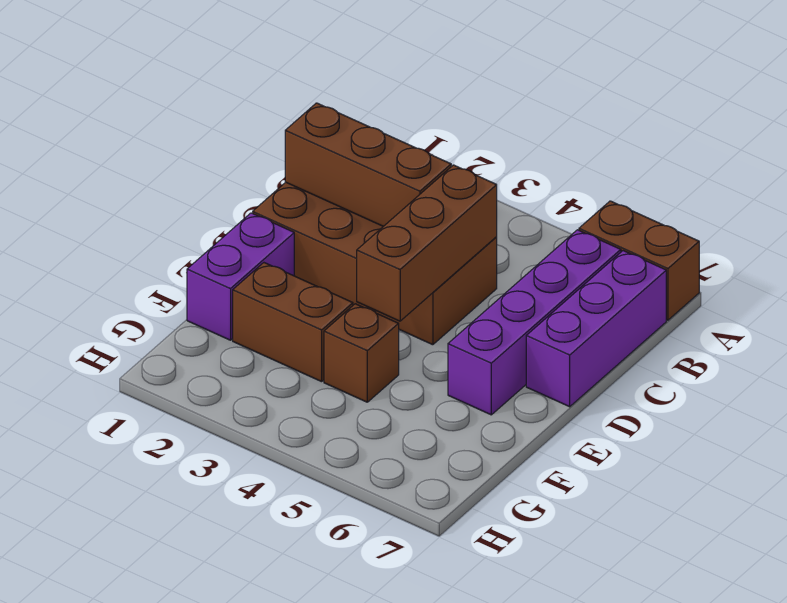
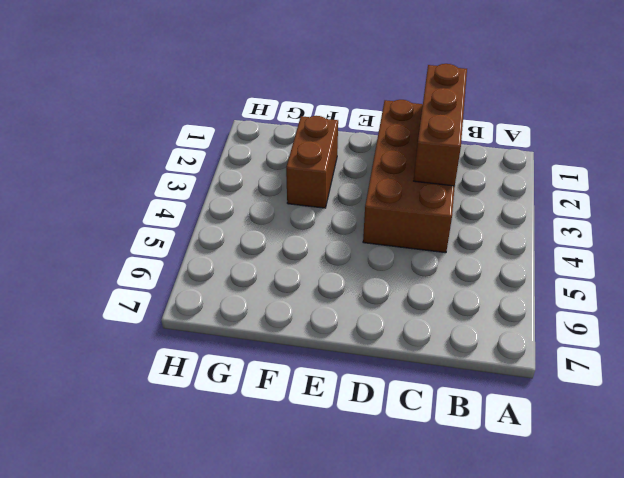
none -> brown brick A6:A7 level 1
none -> purple brick B6:E6 level 1

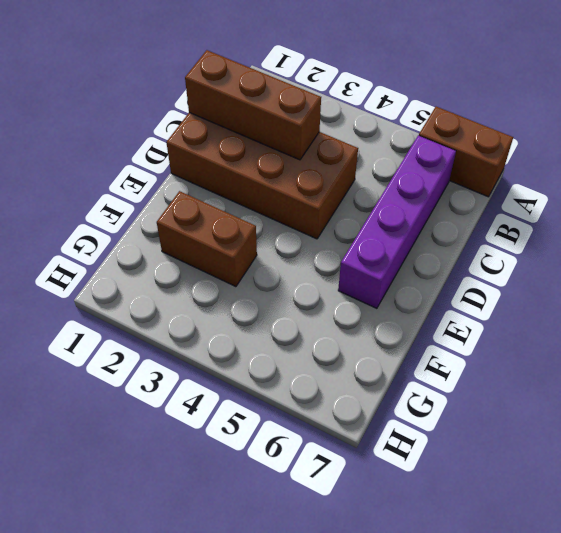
none -> purple brick B7:D7 level 1
none -> purple brick E1:F1 level 1

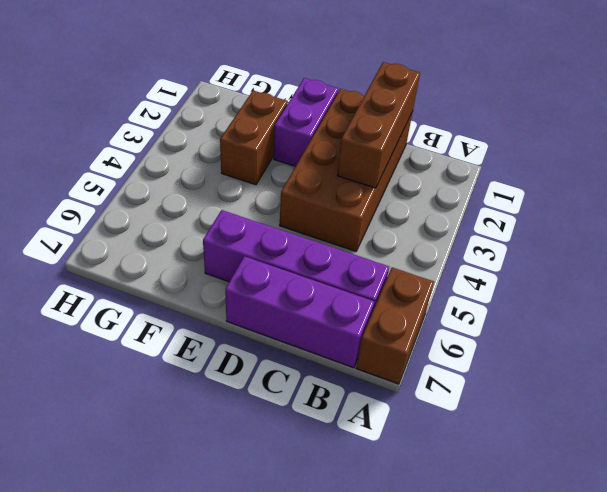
purple brick E1:E2 level 1 -> purple brick E1:F1 level 1
none -> brown brick F4 level 1
none -> brown brick C4:E4 level 2

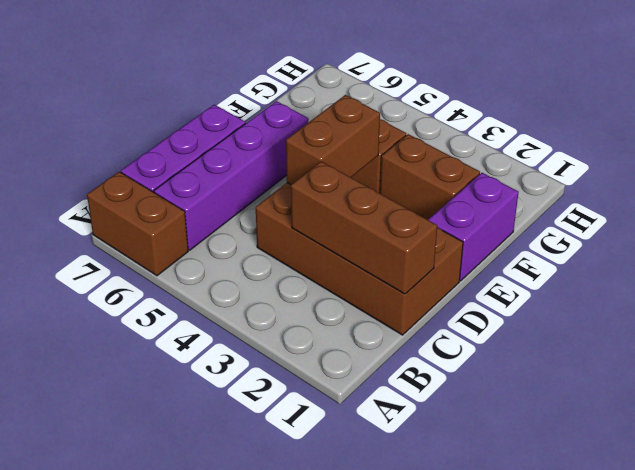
brown brick D4:E4 level 2 -> brown brick C4:E4 level 2

